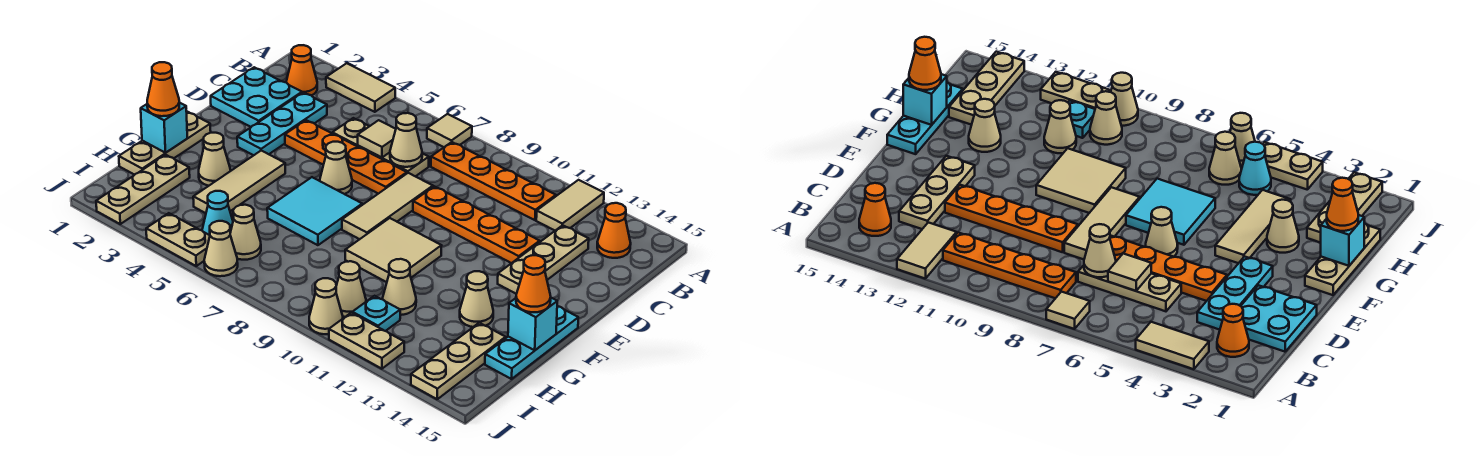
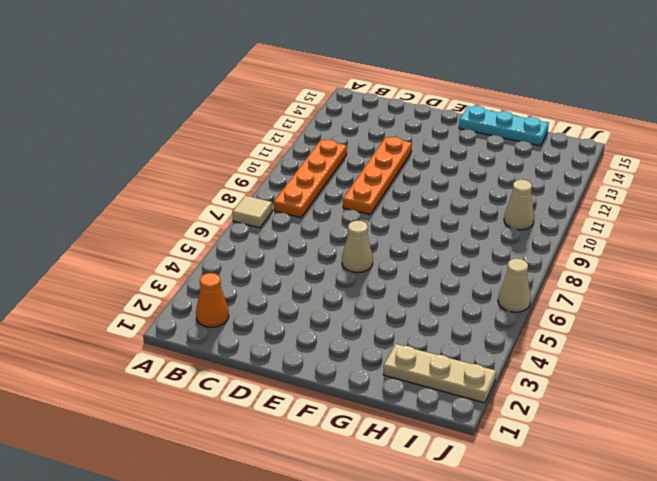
none -> tan tile A3:A4 level 1
none -> tan tile A12:B12 level 1
none -> orange cone B14 level 1
none -> cyan plate C1:D2 level 1

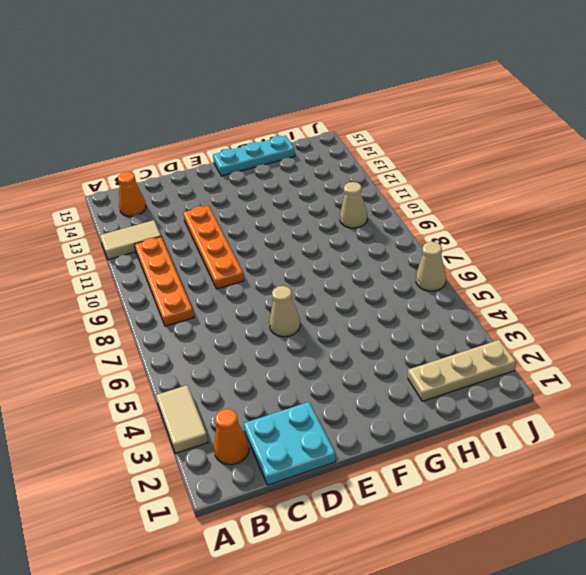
none -> tan tile A7 level 1
none -> cyan plate C3:E3 level 1
none -> tan plate C5:C7 level 1
none -> tan plate C13:E13 level 1

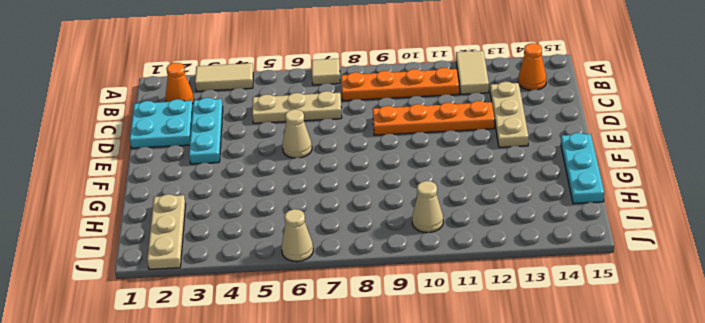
none -> orange plate D4:D7 level 1
none -> tan tile D8:F8 level 1
none -> tan plate F1:H1 level 1
none -> tan tile F4:H4 level 1

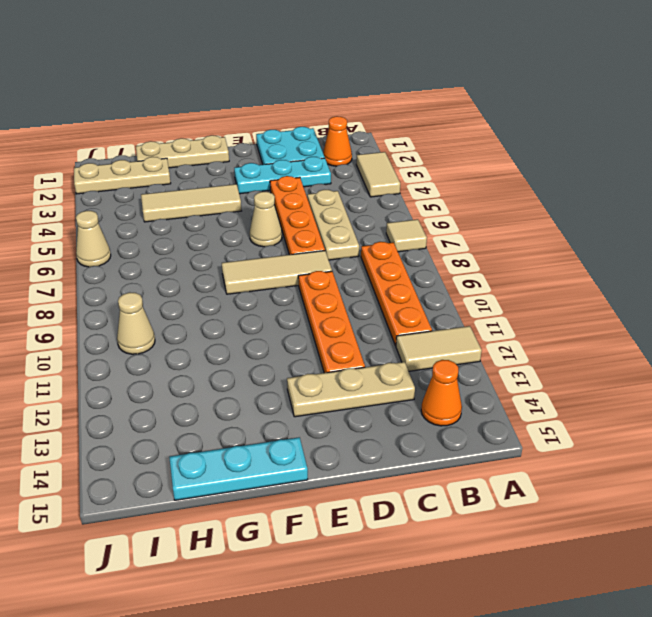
none -> cyan tile F6:G7 level 1
none -> tan tile F9:G10 level 1
none -> tan cone G3 level 1
none -> tan cone G13 level 1

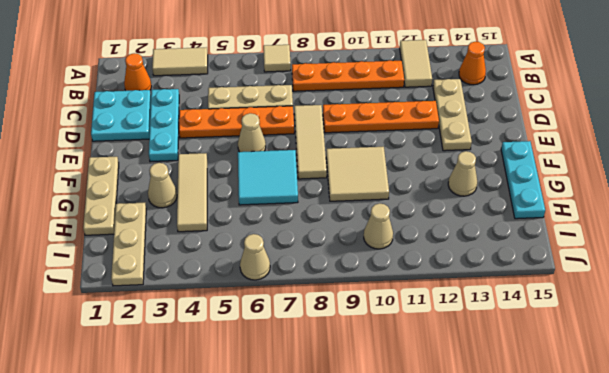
none -> tan cone H11 level 1
none -> tan plate H14:J14 level 1
none -> cyan cone I5 level 1
none -> tan cone I6 level 1

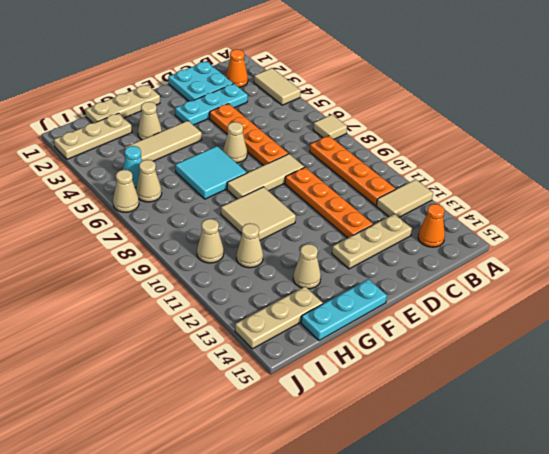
none -> tan plate C5:C7 level 1
none -> cyan plate I11 level 1
none -> tan plate J4:J5 level 1
none -> tan cone J10 level 1

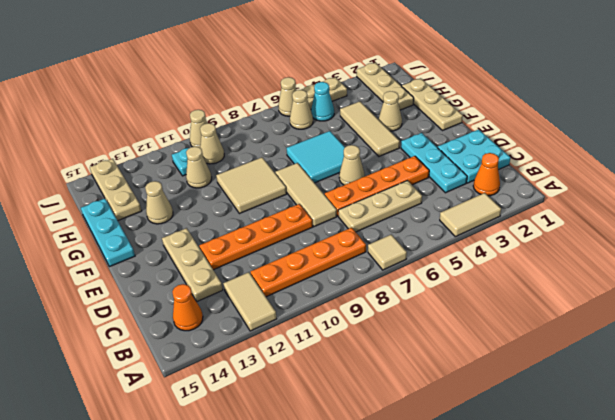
none -> tan plate J11:J12 level 1
none -> tan tile C6 level 2
none -> tan cone C7 level 2
none -> cyan brick G1 level 2

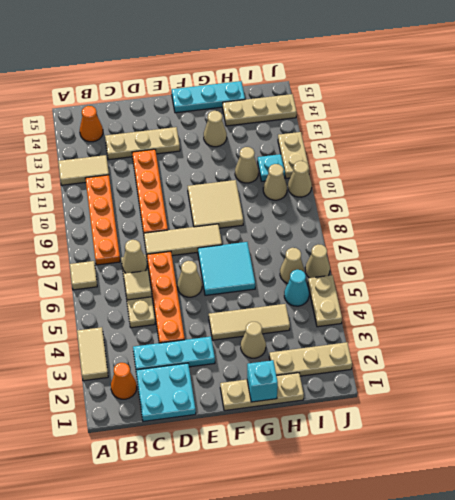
none -> cyan brick G15 level 2
none -> orange cone G1 level 3
none -> orange cone G15 level 3

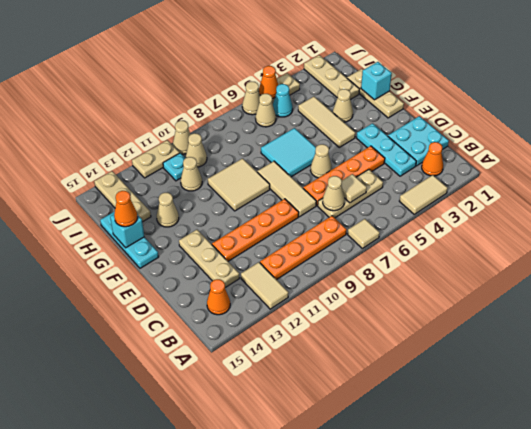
orange cone J5 level 2 -> orange cone G1 level 3

